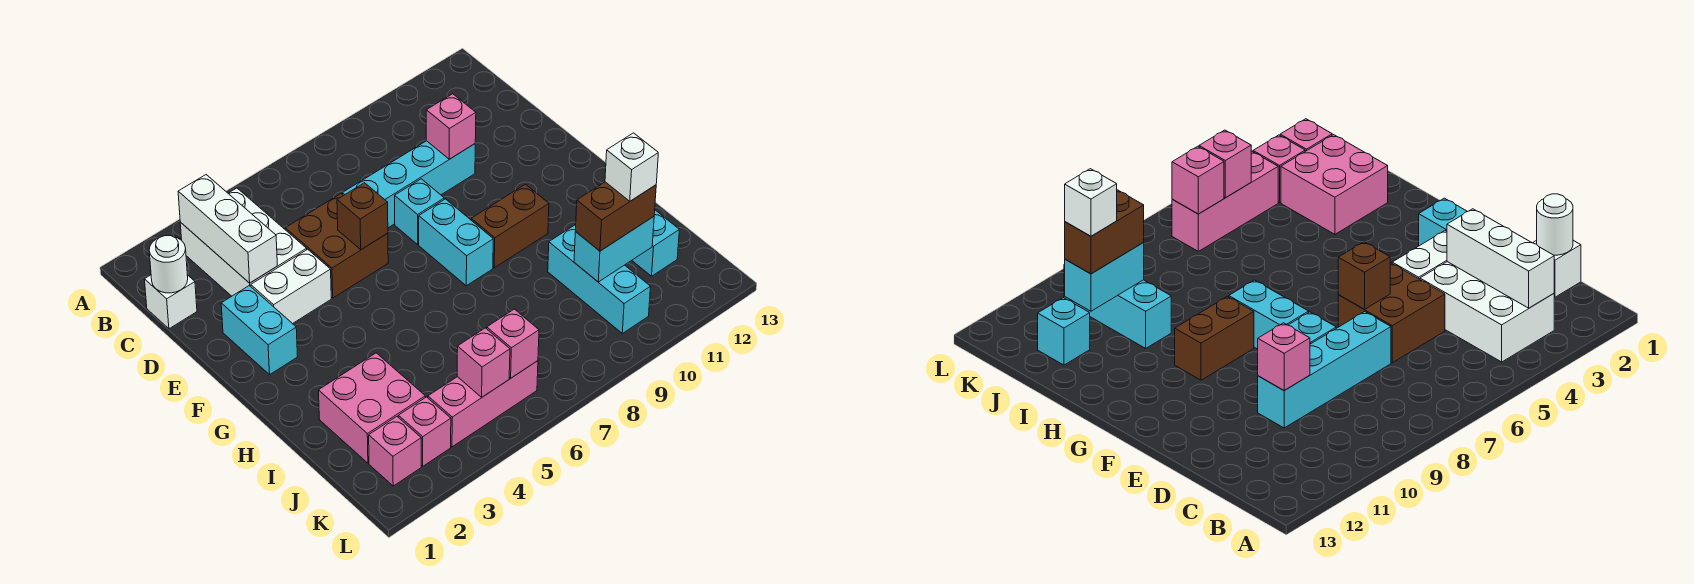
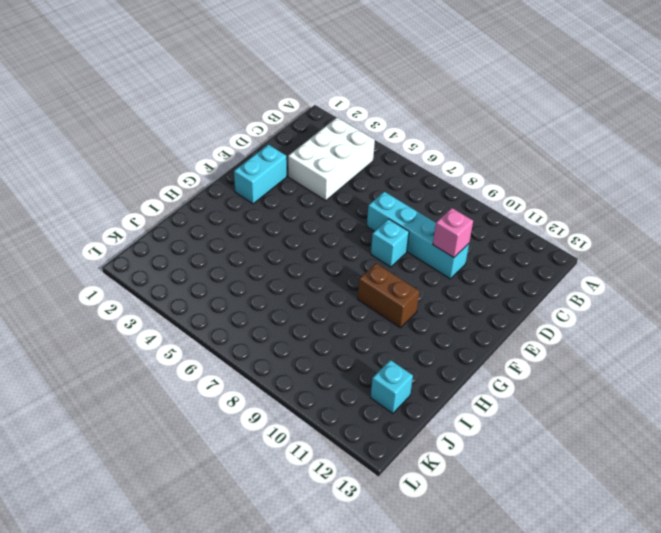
none -> white brick C1 level 1
none -> brown brick D5:E6 level 1
none -> white brick E3:E4 level 1

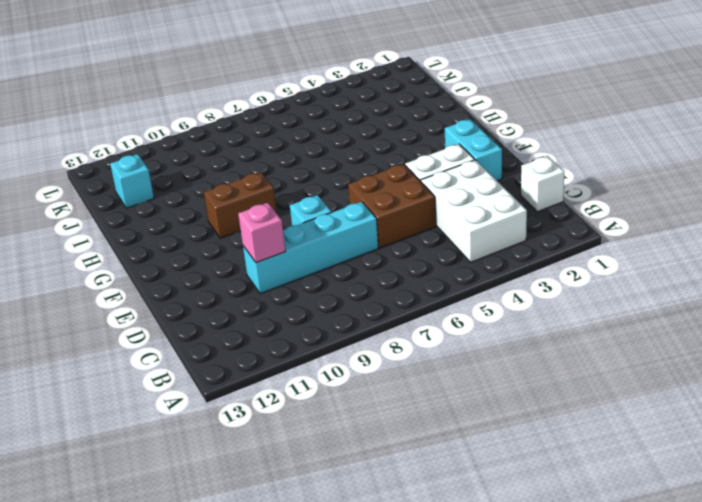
none -> cyan brick F8:G8 level 1
none -> pink brick I2:J3 level 1
none -> cyan brick I10:K10 level 1

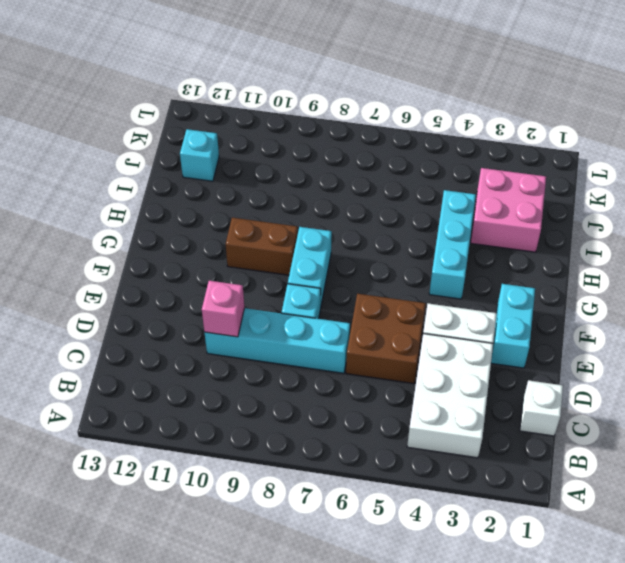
cyan brick G4:I4 level 1 -> cyan brick I10:K10 level 1
none -> pink brick K2 level 1
none -> pink brick K3 level 1
none -> pink brick K4:K6 level 1

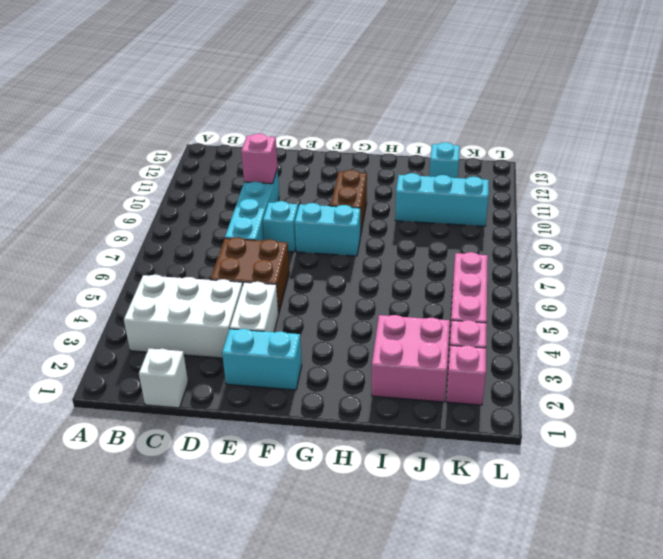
none -> white brick B3:D3 level 2
none -> white round brick C1 level 2
none -> brown brick E6 level 2

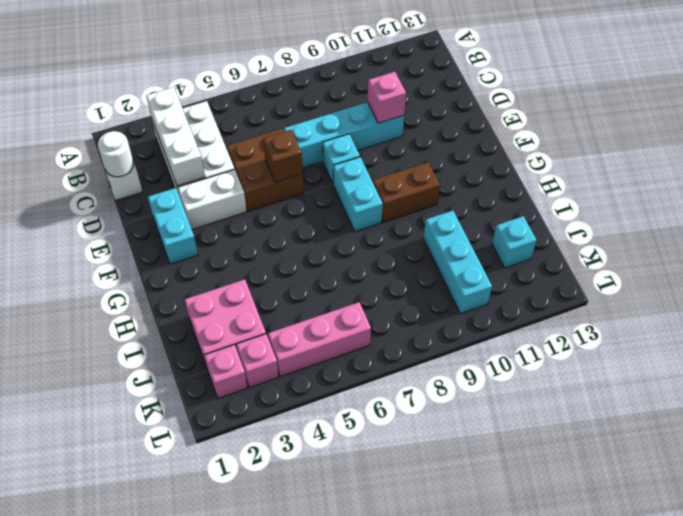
none -> cyan brick J10:J11 level 2
none -> pink brick K5 level 2
none -> pink brick K6 level 2

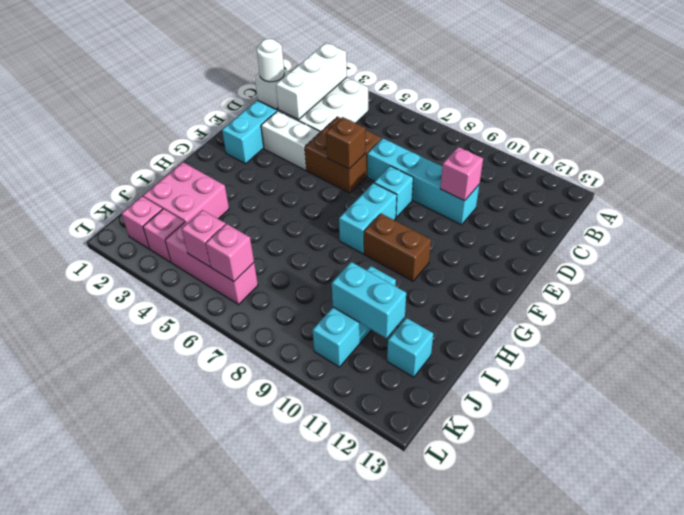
none -> brown brick J10:J11 level 3
none -> white brick J11 level 4

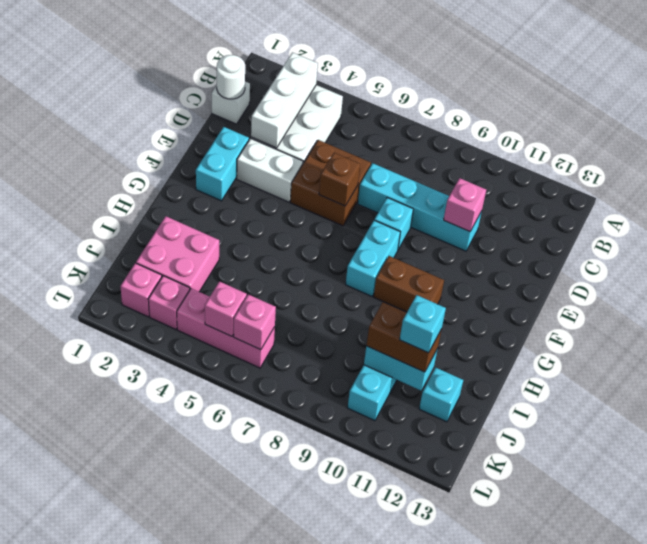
cyan brick J11 level 4 -> white brick J11 level 4

